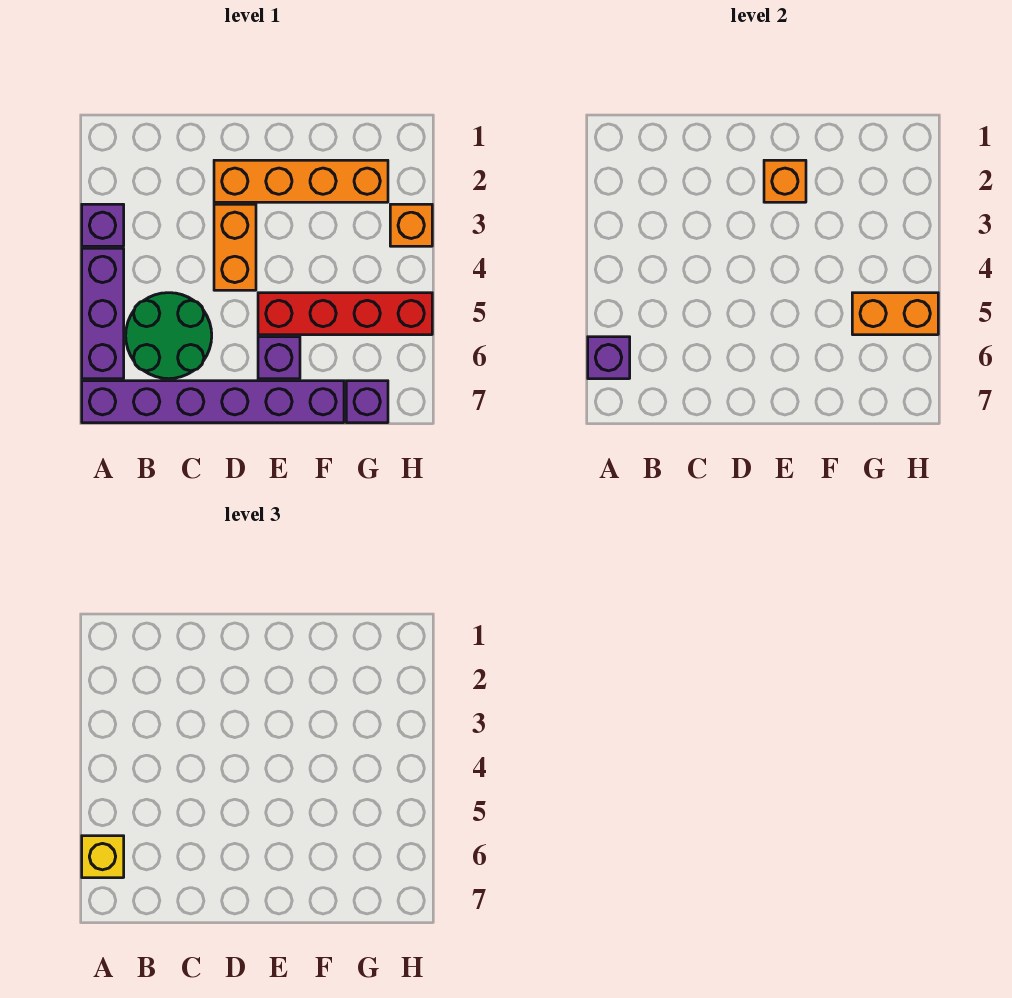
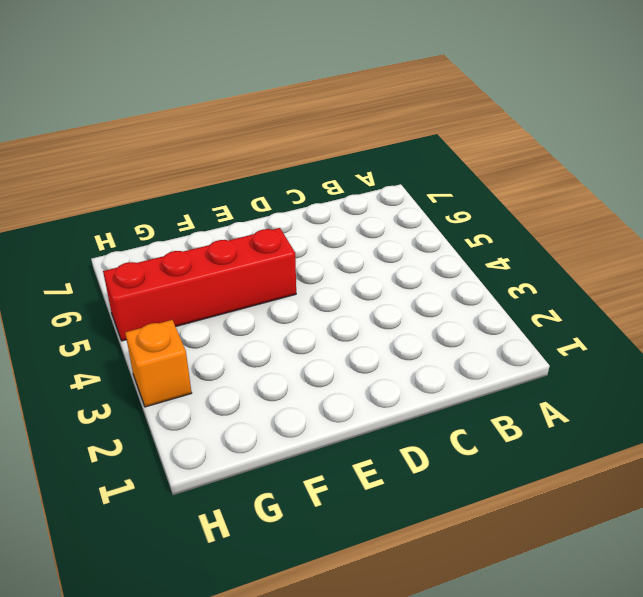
none -> purple brick A3 level 1
none -> purple brick A4:A6 level 1
none -> purple brick A7:F7 level 1

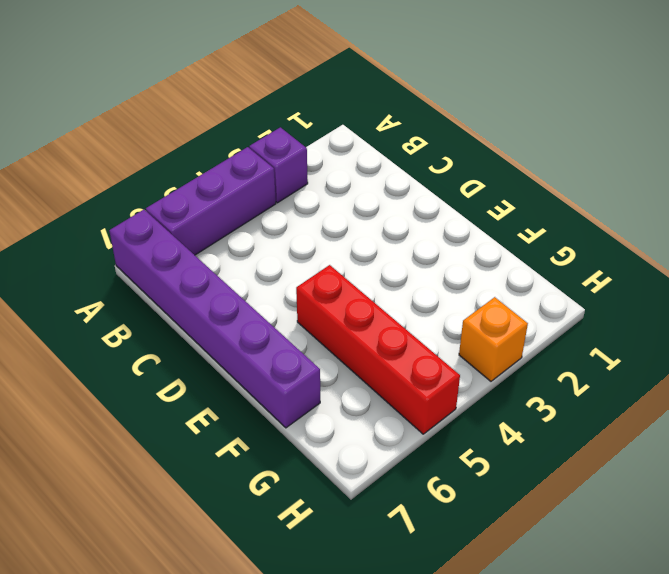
none -> green round brick B5:C6 level 1
none -> orange brick D2:G2 level 1
none -> orange brick D3:D4 level 1

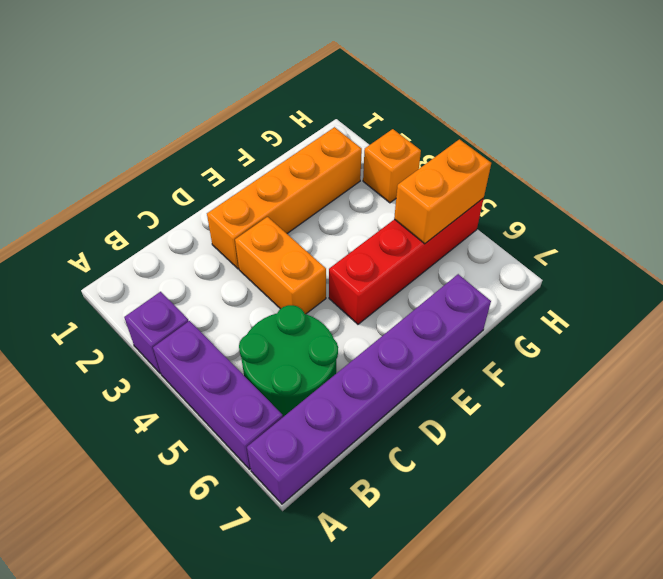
none -> purple brick E6 level 1
none -> purple brick G7 level 1
none -> purple brick A6 level 2

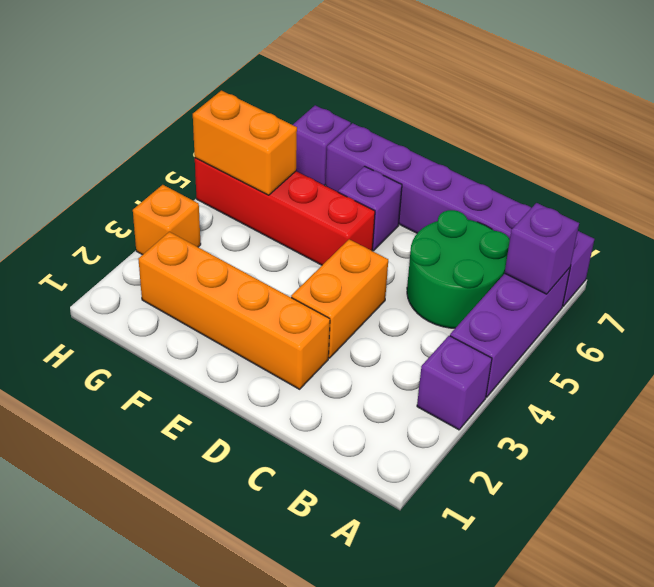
none -> orange brick E2 level 2
none -> yellow brick A6 level 3

